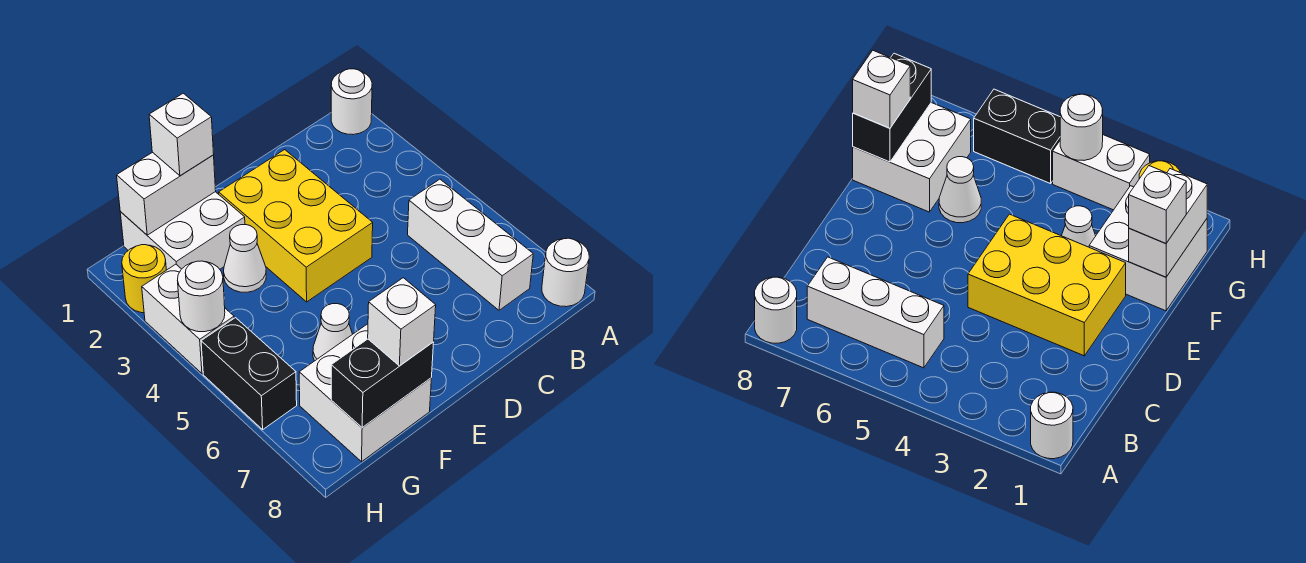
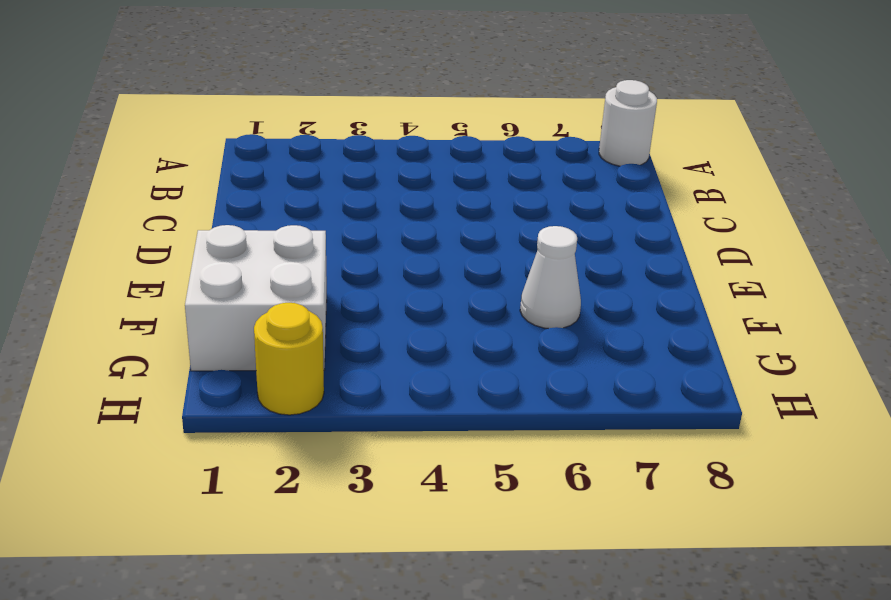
none -> white round brick A1 level 1
none -> white brick B5:B7 level 1
none -> yellow brick D2:E4 level 1

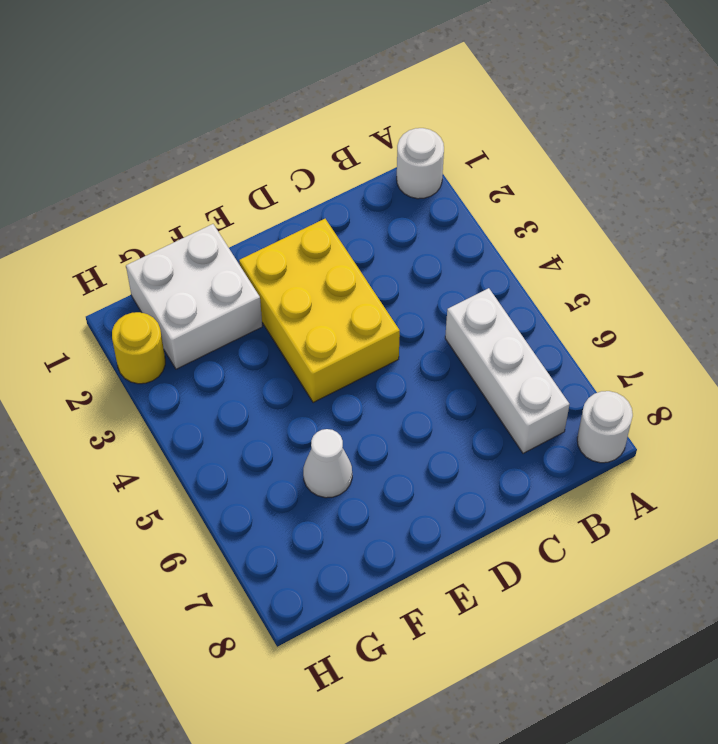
none -> white cone F3 level 1
none -> white brick F7:G8 level 1
none -> white brick H3:H4 level 1

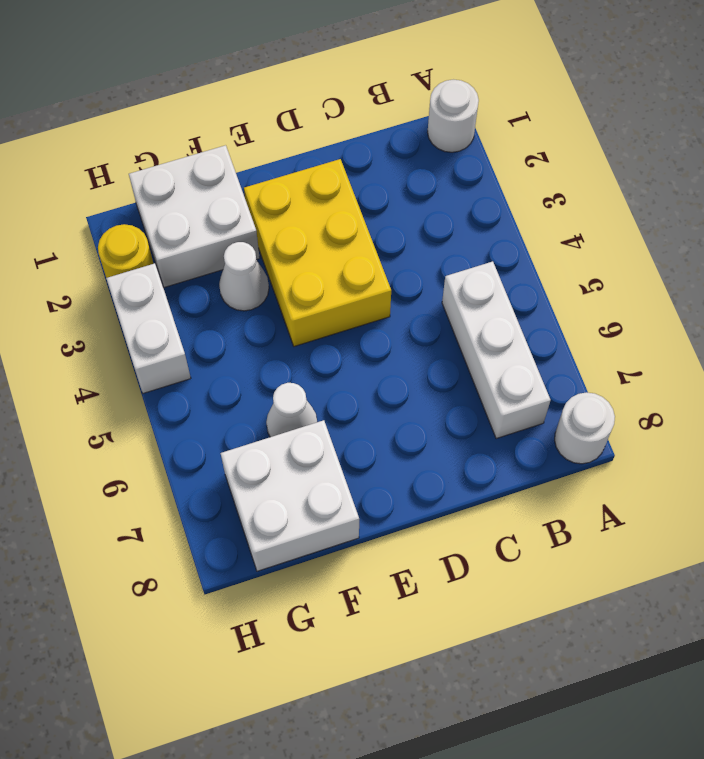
none -> black brick H5:H6 level 1
none -> white brick F1:G1 level 2
none -> black brick F8:G8 level 2

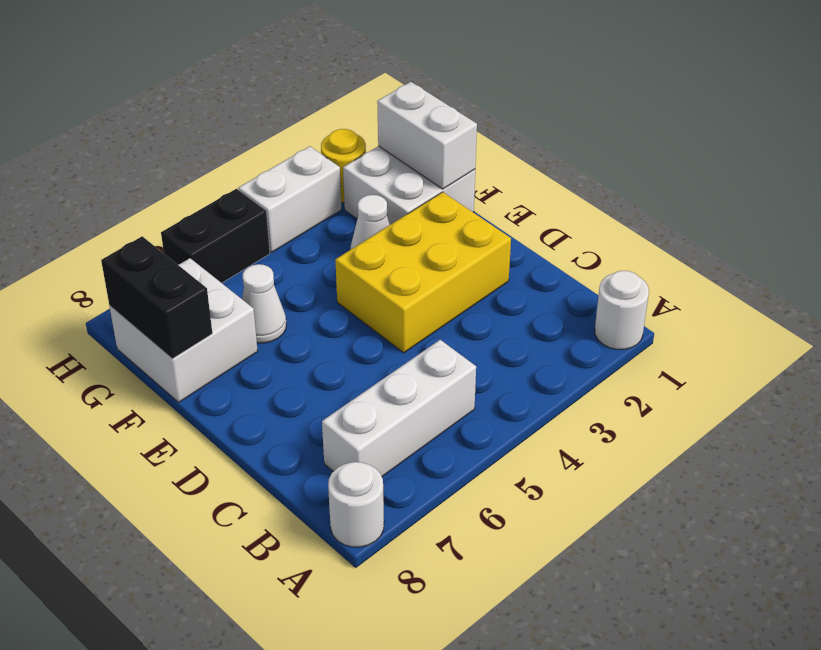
none -> white round brick H4 level 2
none -> white brick F1 level 3
none -> white brick F8 level 3

